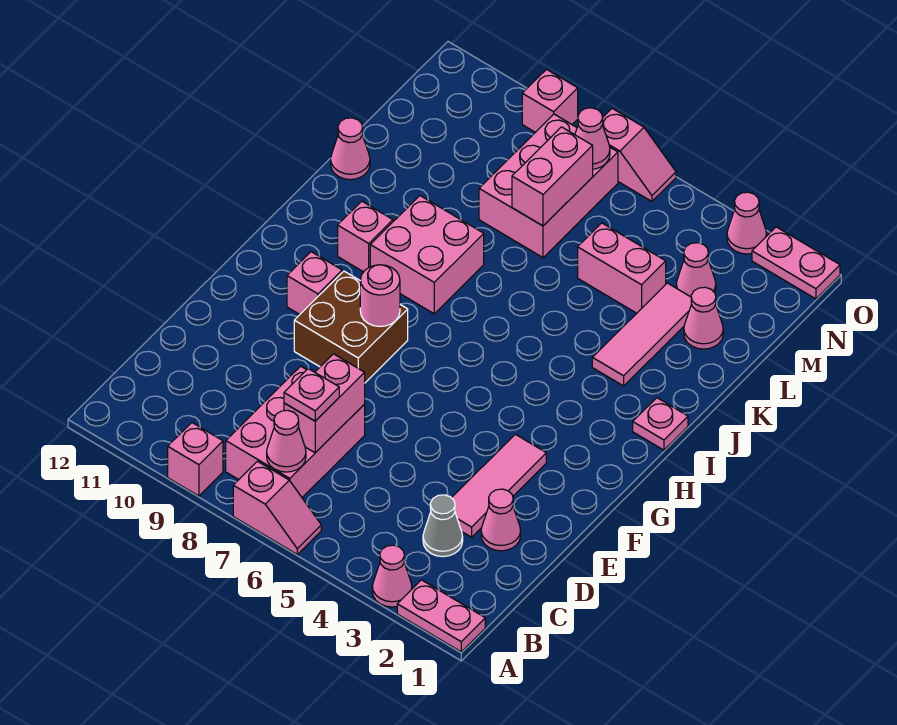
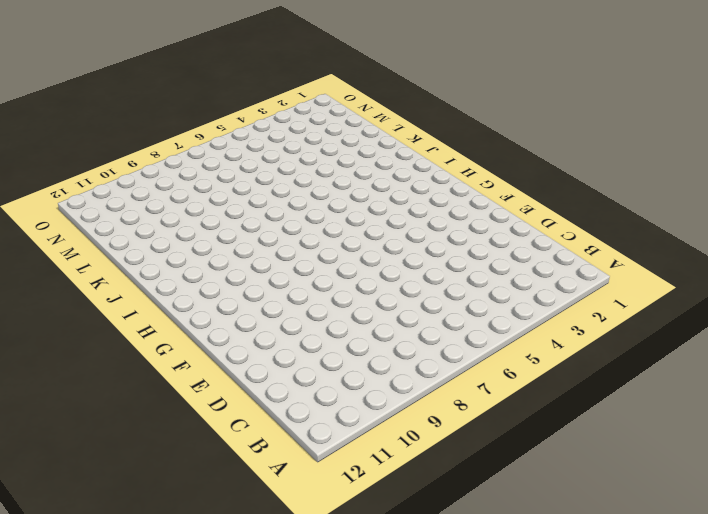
none -> pink plate A1:A2 level 1
none -> pink cone A3 level 1
none -> pink slope A6:A7 level 1 top 7

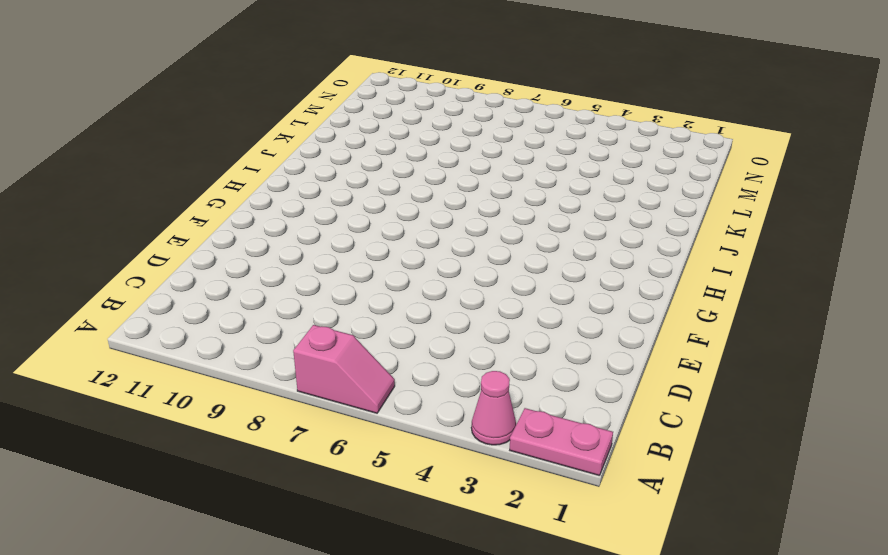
none -> pink brick A9 level 1
none -> pink brick B7:D8 level 1
none -> grey cone C3 level 1

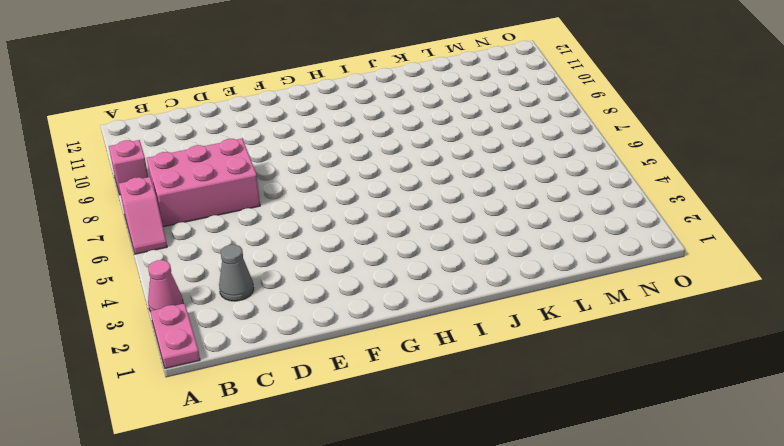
none -> pink cone D2 level 1
none -> pink tile D3:F3 level 1
none -> brown brick F8:G9 level 1

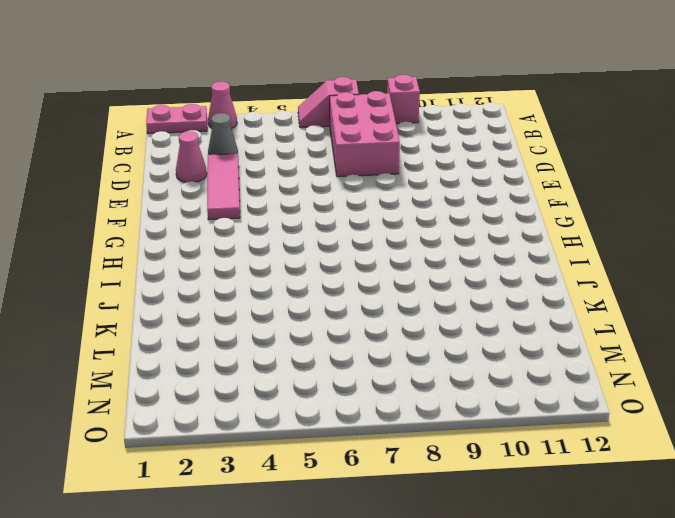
none -> brown brick F8:G9 level 1
none -> pink brick G10 level 1
none -> pink plate I1 level 1

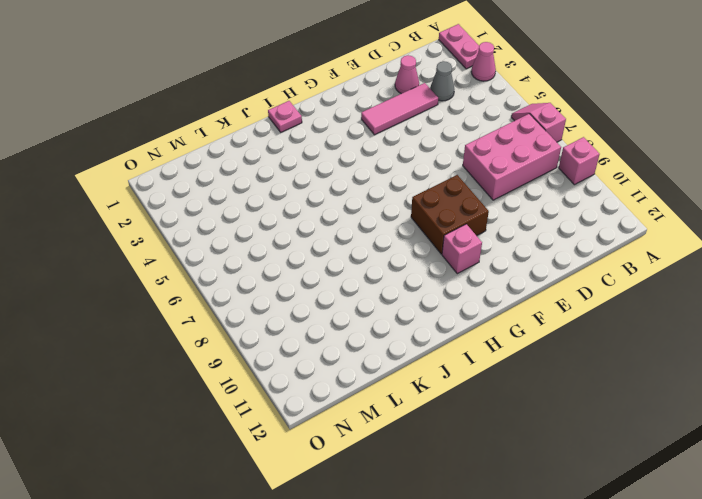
none -> pink brick I8:J9 level 1
none -> pink brick I10 level 1
none -> pink tile J3:L3 level 1

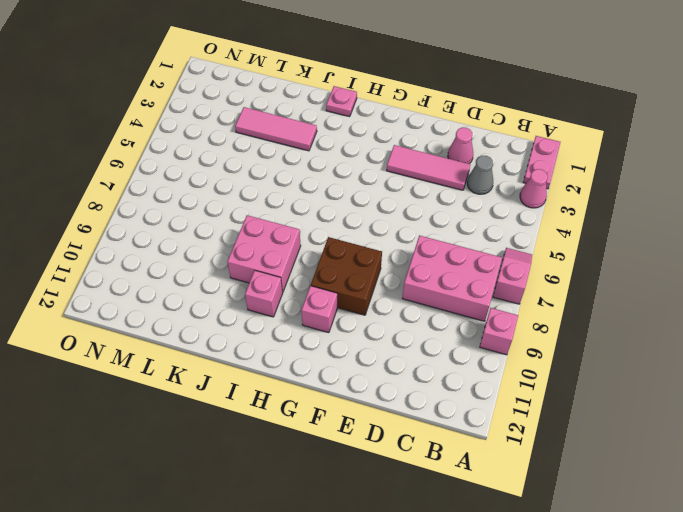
none -> pink cone K12 level 1
none -> pink cone L2 level 1
none -> pink brick L4:L5 level 1

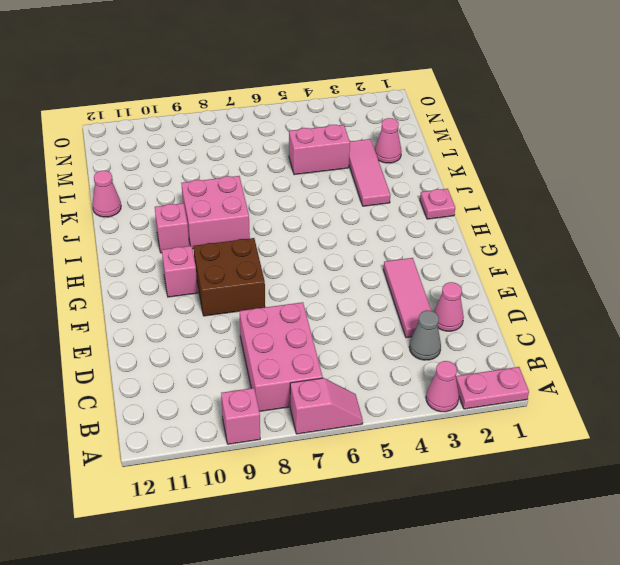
none -> pink brick L7:N8 level 1
none -> pink cone M3 level 1
none -> pink plate O1:O2 level 1

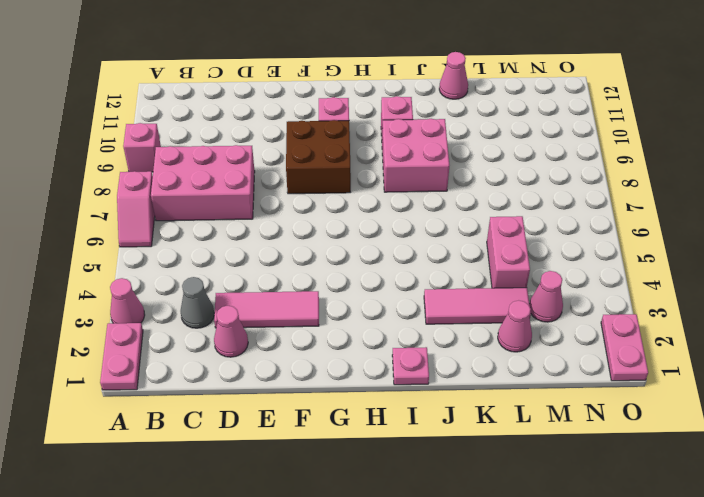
none -> pink brick L7:N8 level 1
none -> pink cone O3 level 1
none -> pink slope O6:O7 level 1 top 7

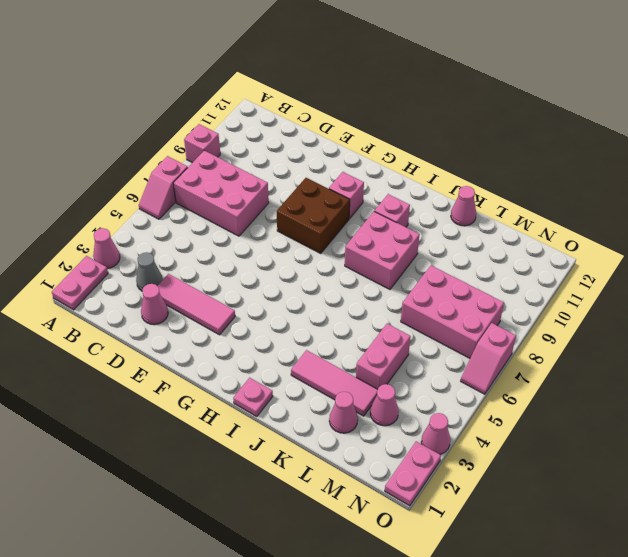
none -> pink brick O9 level 1
none -> pink cone B7 level 2
none -> pink brick C7:D7 level 2

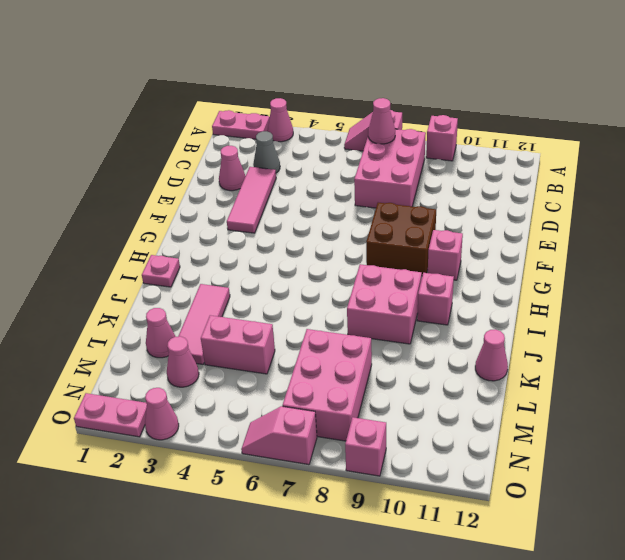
none -> pink brick C7:D7 level 2
none -> pink round brick G8 level 2
none -> pink brick L7:M7 level 2

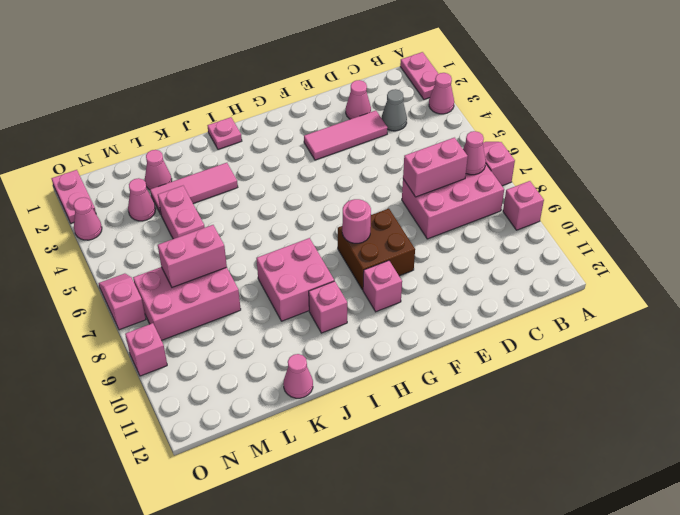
none -> pink cone N7 level 2
none -> pink plate C7 level 3

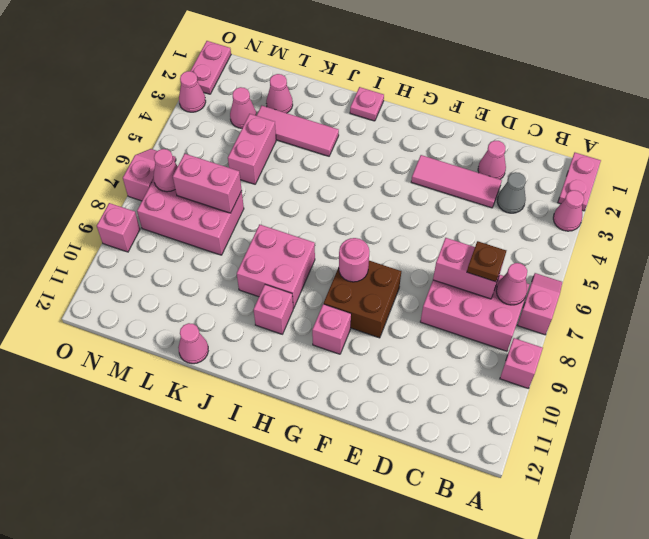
brown plate C7 level 3 -> pink plate C7 level 3

